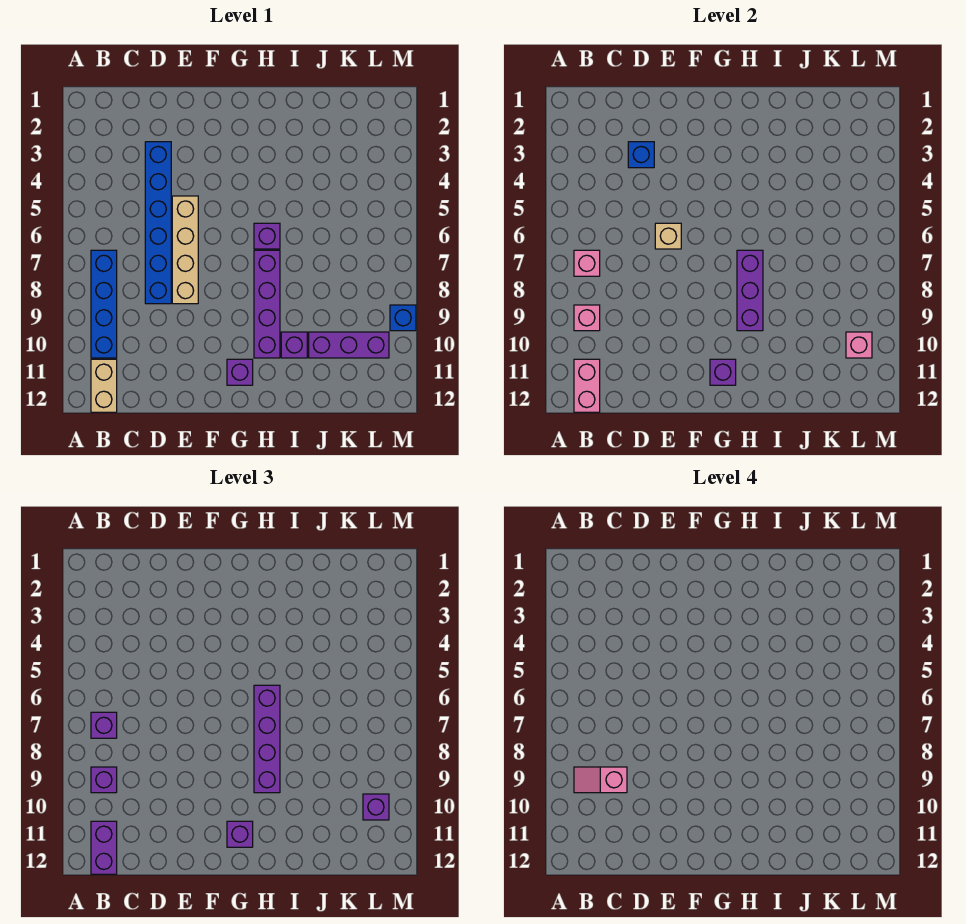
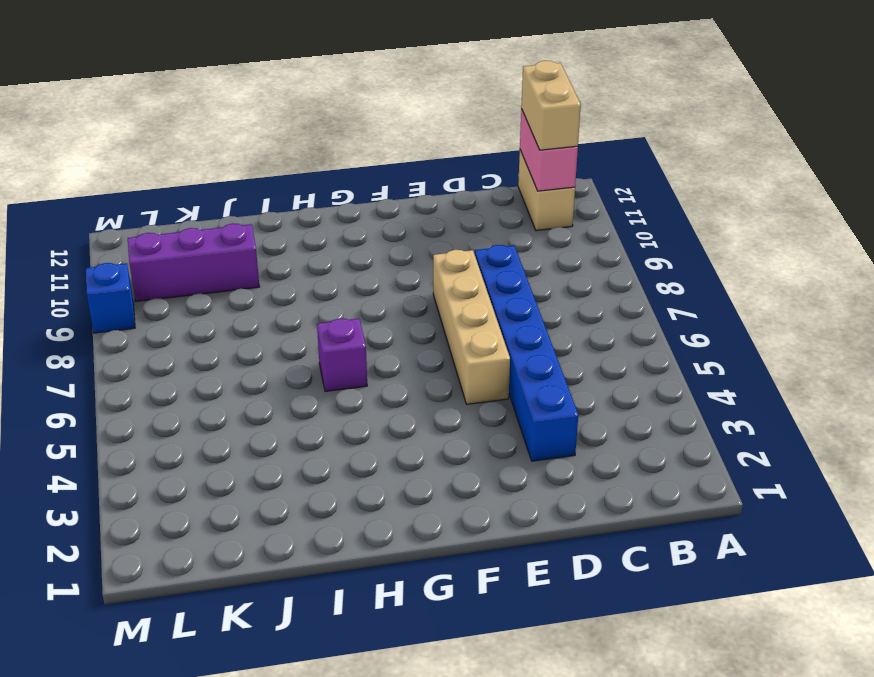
tan brick B11:B12 level 3 -> purple brick B11:B12 level 3
none -> blue brick B7:B10 level 1
none -> purple brick G11 level 1
none -> purple brick H7:H10 level 1

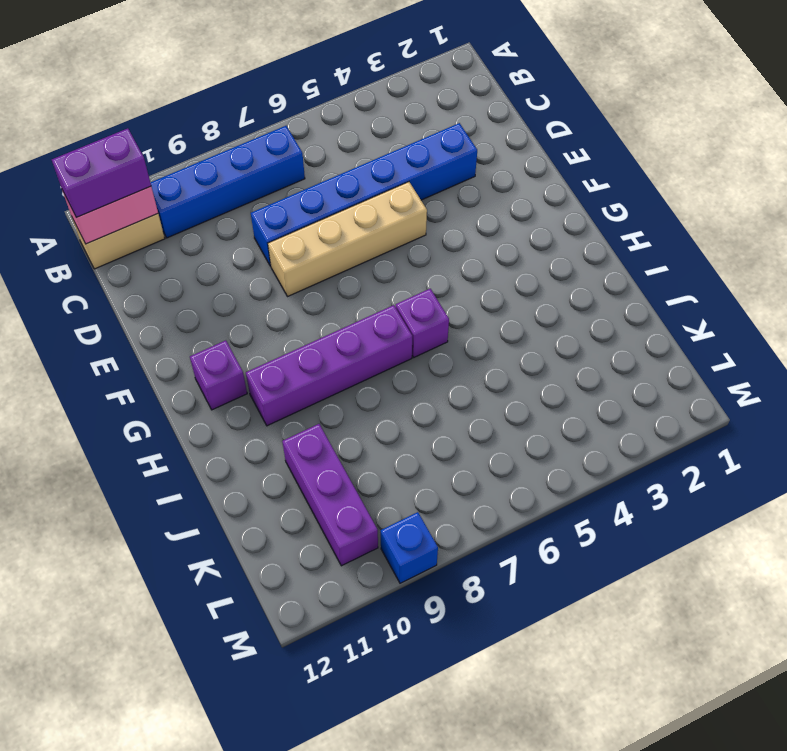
none -> purple brick I10 level 1
none -> pink brick B7 level 2
none -> pink brick B9 level 2

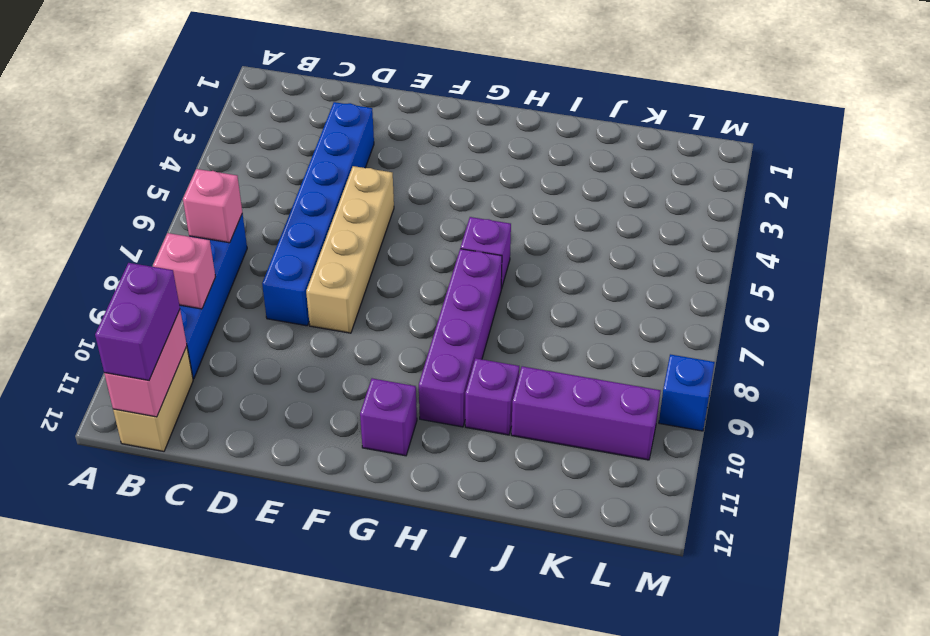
none -> blue brick D3 level 2
none -> tan brick E6 level 2
none -> purple brick G11 level 2

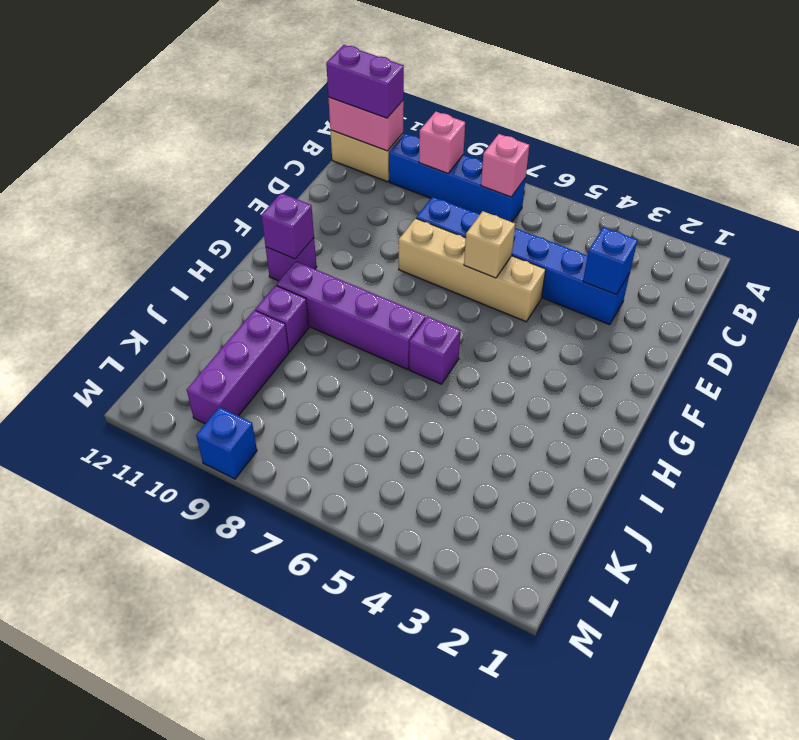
none -> purple brick H7:H9 level 2
none -> pink brick L10 level 2
none -> purple brick B7 level 3

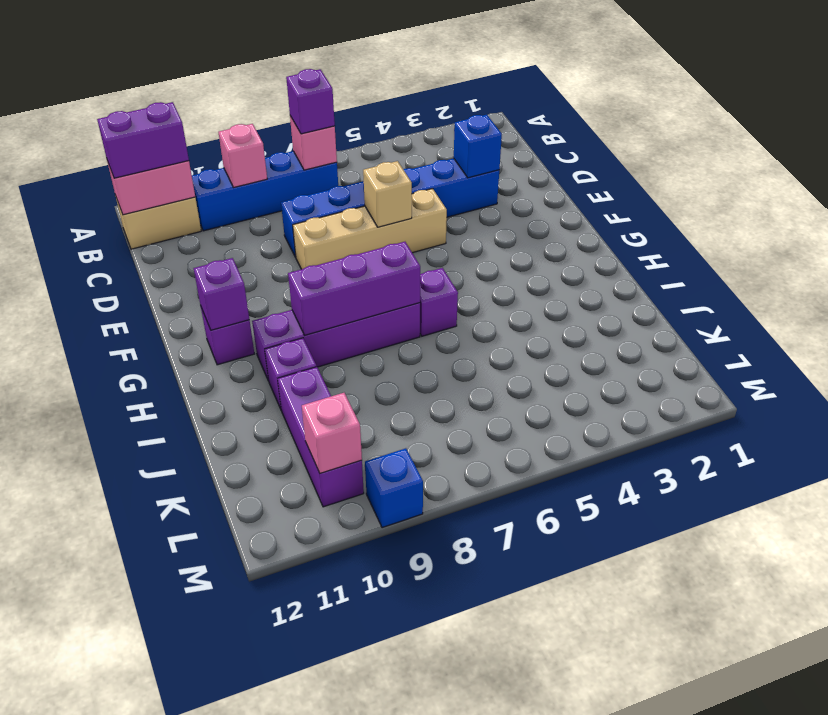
none -> purple brick B9 level 3
none -> purple brick G11 level 3
none -> purple brick H6:H9 level 3

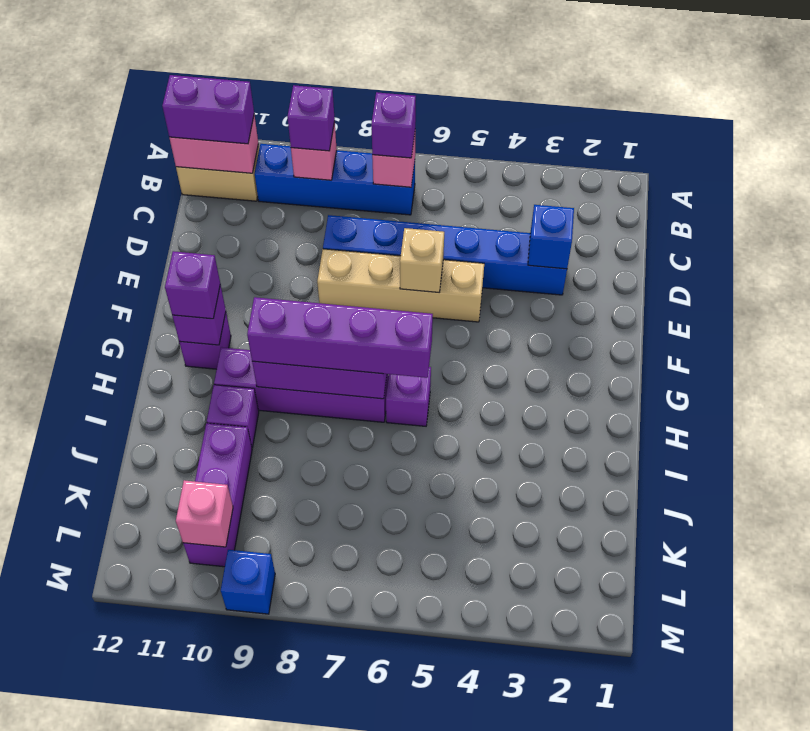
none -> purple brick L10 level 3
none -> pink slope B9:C9 level 4 top C

